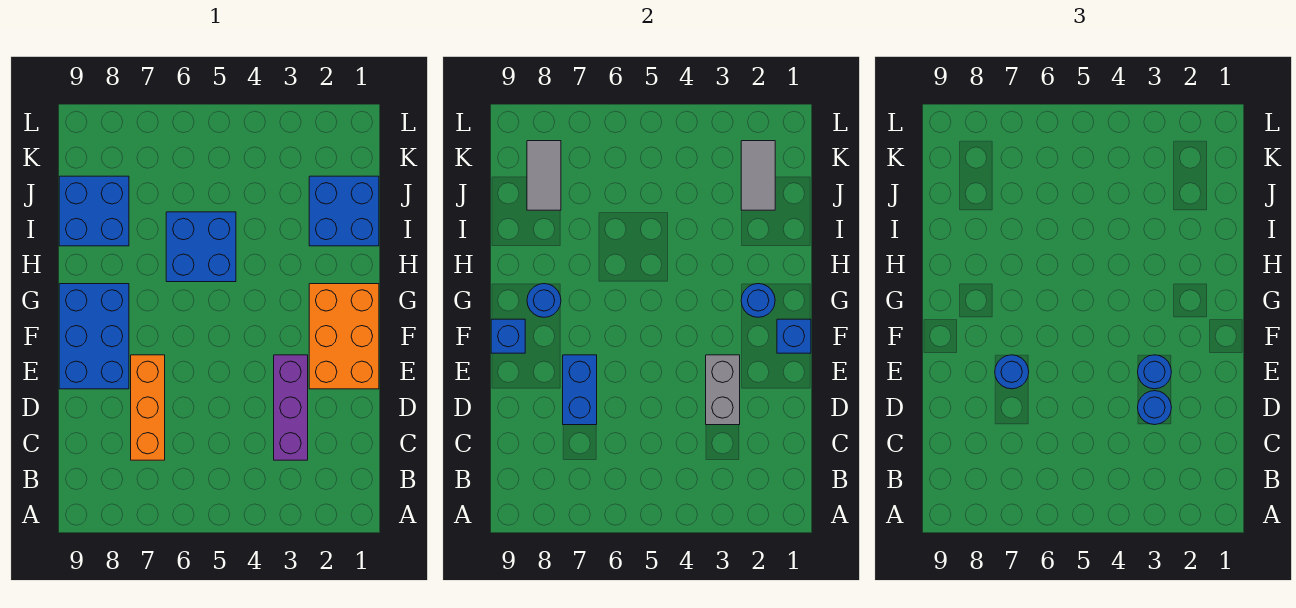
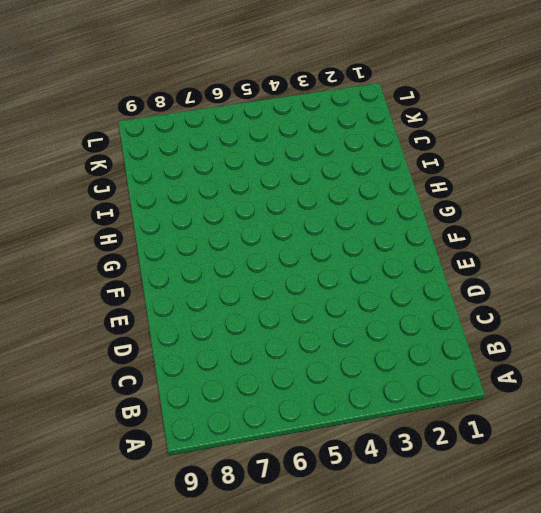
none -> purple brick C3:E3 level 1
none -> orange brick C7:E7 level 1
none -> orange brick E1:G2 level 1

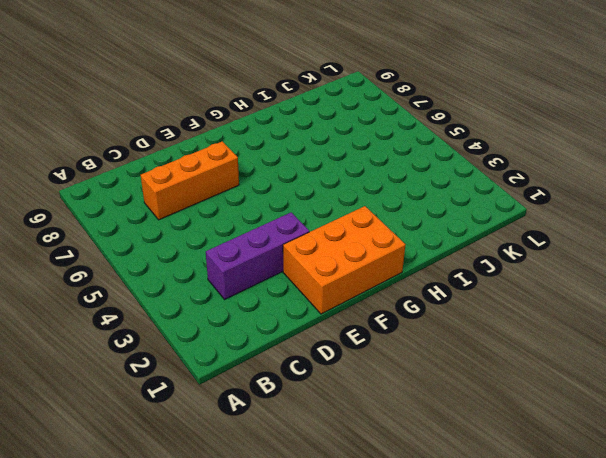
none -> blue brick E8:G9 level 1
none -> blue brick H5:I6 level 1
none -> blue brick I1:J2 level 1

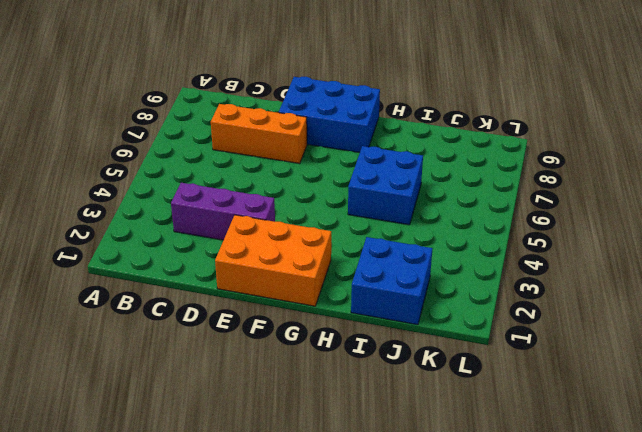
none -> blue brick I8:J9 level 1
none -> grey brick D3:E3 level 2
none -> blue brick D7:E7 level 2

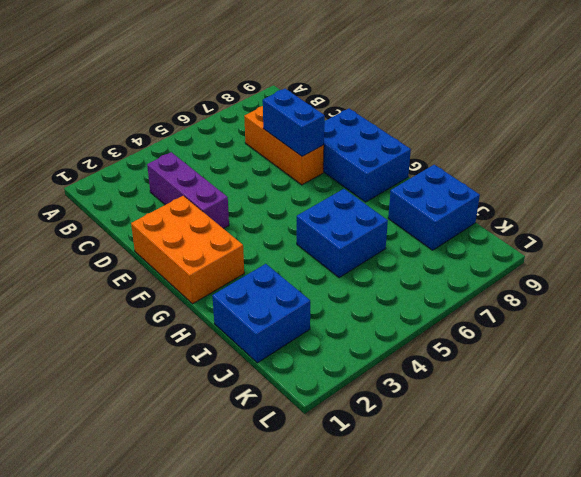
none -> grey brick D3:E3 level 2
none -> blue brick F1 level 2
none -> blue brick F9 level 2

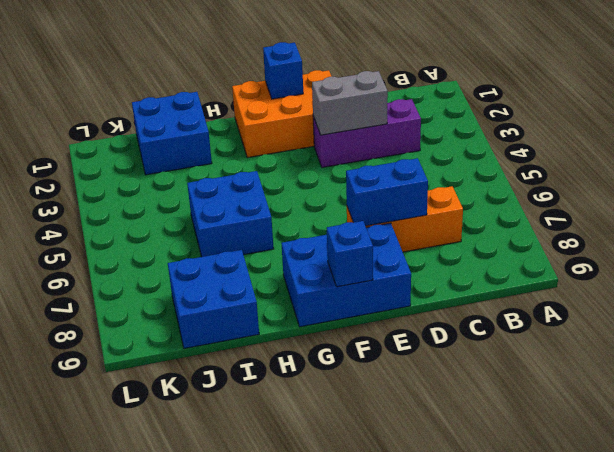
none -> blue round brick G2 level 2
none -> blue round brick G8 level 2
none -> grey tile J2:K2 level 2

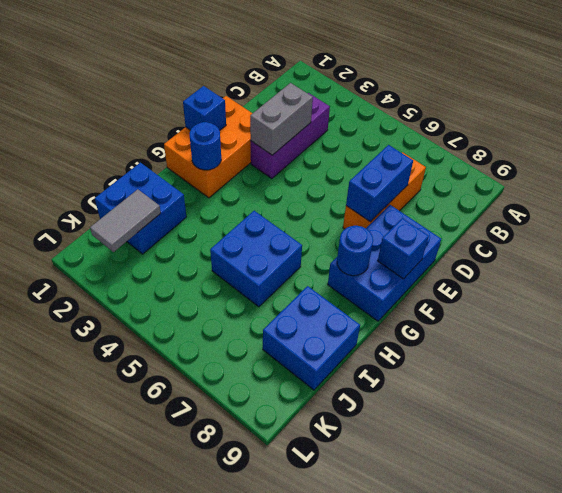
none -> grey tile J8:K8 level 2
none -> blue round brick D3 level 3
none -> blue round brick E3 level 3

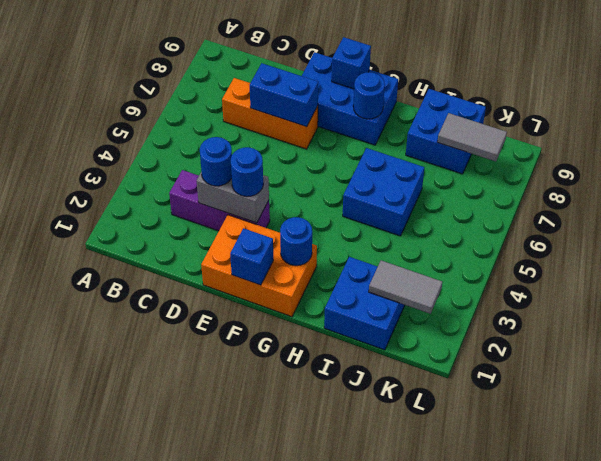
none -> blue round brick E7 level 3

